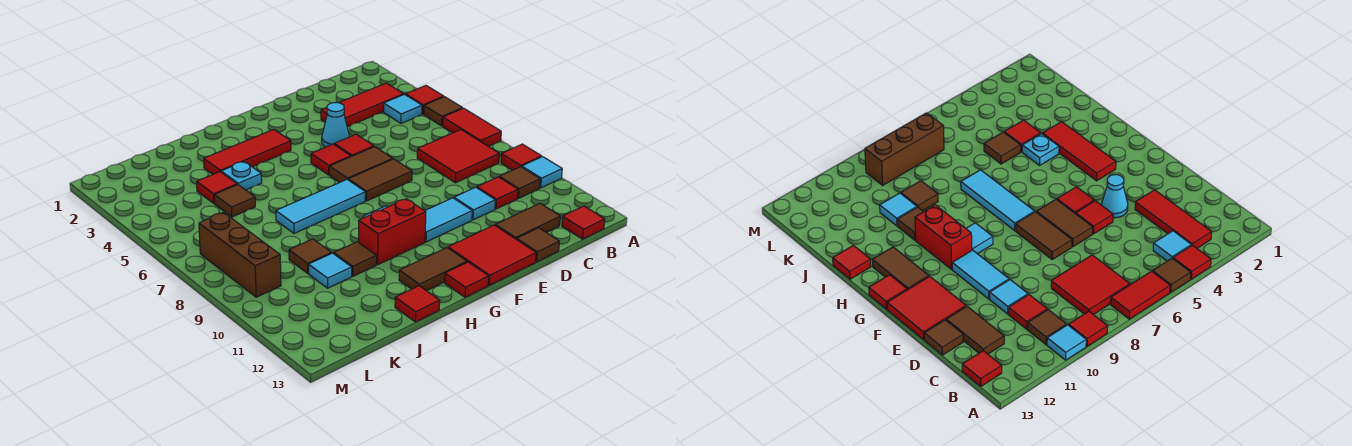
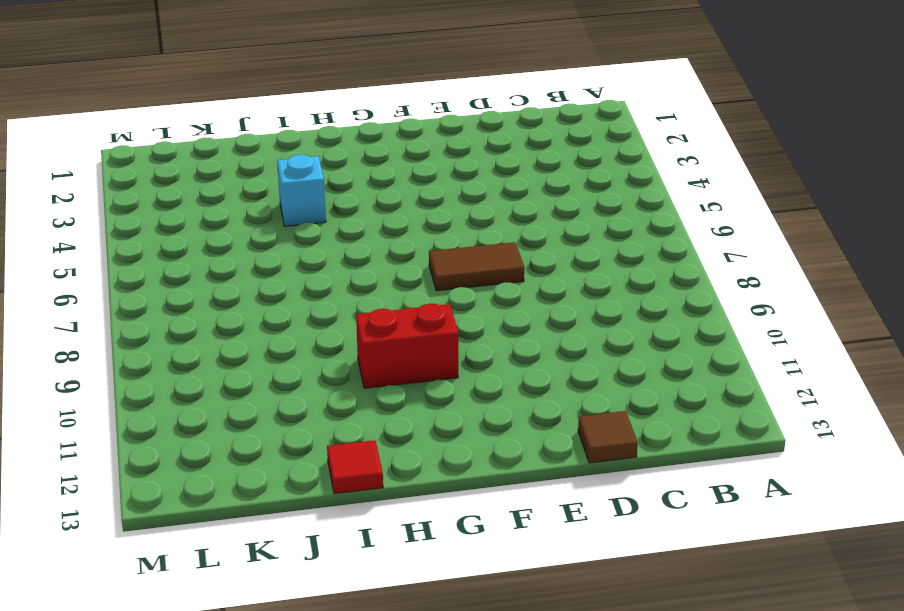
cyan brick I4 level 1 -> cyan plate I4 level 1
none -> red tile A4 level 1
none -> brown tile A5 level 1
none -> red tile A6:A7 level 1
none -> red tile A9 level 1

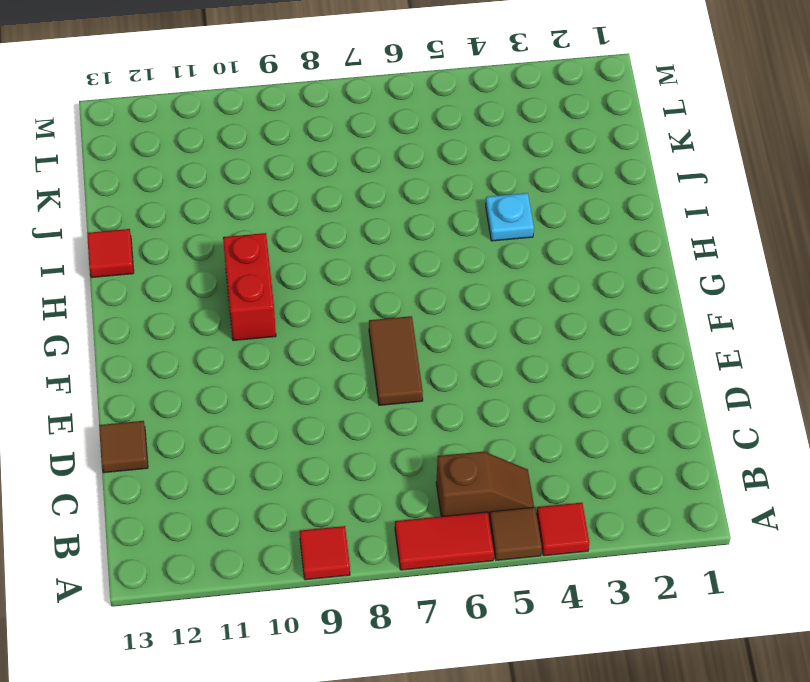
brown slope B5:B6 level 1 top 6 -> none
none -> cyan tile A10 level 1
none -> red tile B3:D3 level 1
none -> cyan tile B4 level 1
none -> red tile B7:C8 level 1

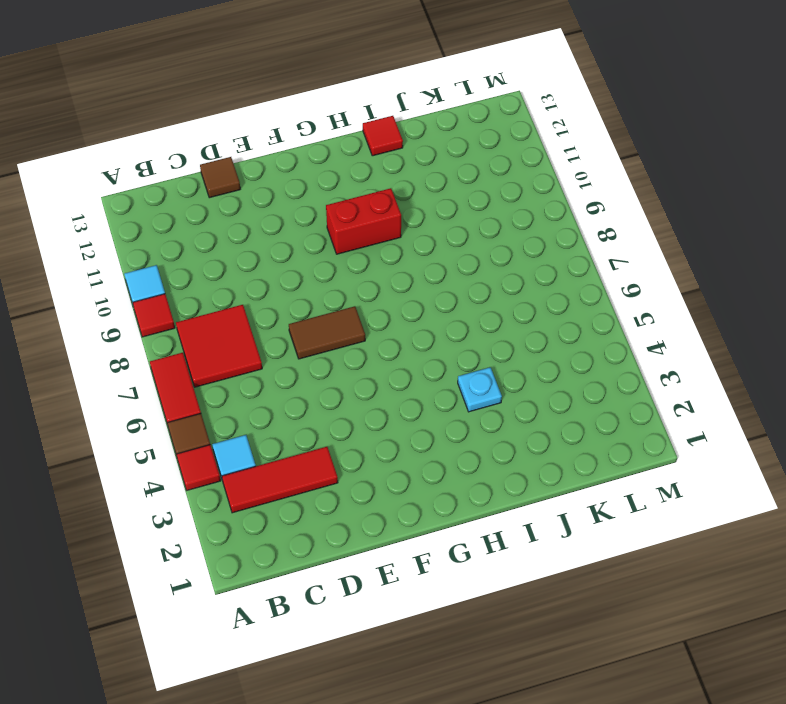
none -> brown tile B10 level 1
none -> red tile B13 level 1
none -> red tile C10 level 1
none -> brown tile C12:D12 level 1

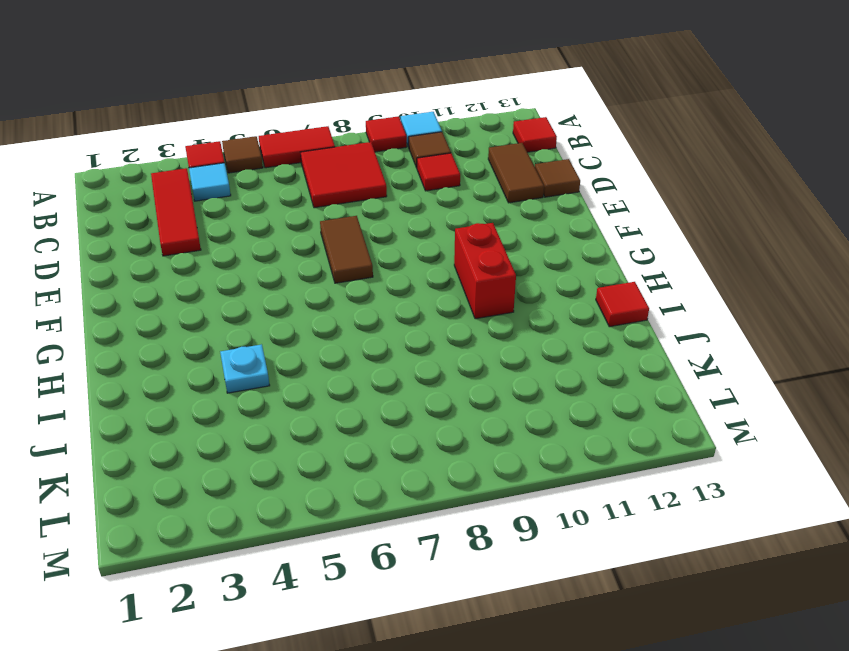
none -> cyan tile D10 level 1
none -> cyan cone E4 level 1
none -> red tile E5 level 1
none -> brown tile E6:F6 level 1

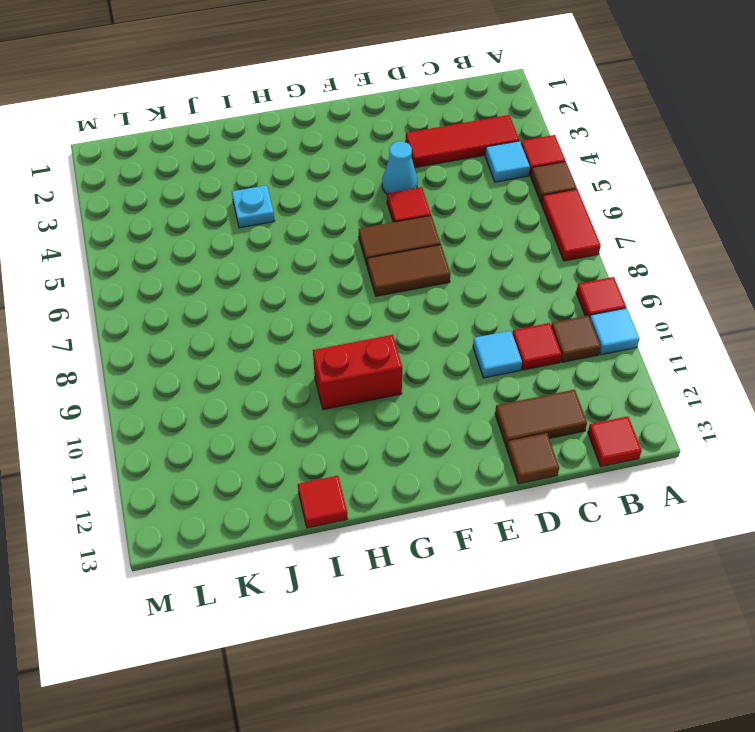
none -> red tile B7:C8 level 1
none -> cyan tile E10:F10 level 1
none -> red tile E12:F13 level 1
none -> red tile F5 level 1

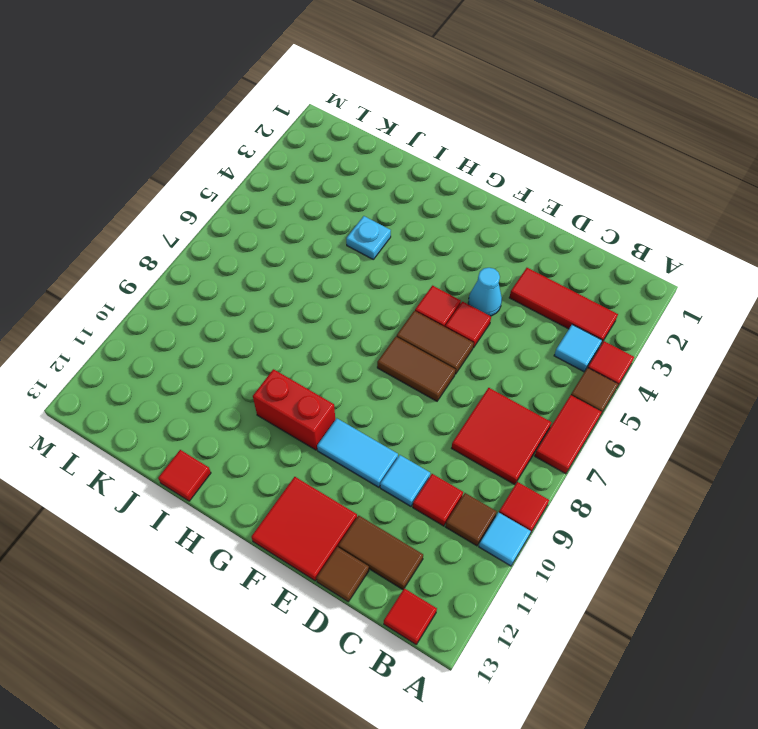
none -> red tile G3:I3 level 1
none -> cyan tile G7:I7 level 1
none -> cyan tile G9 level 1
none -> brown tile G12:H12 level 1

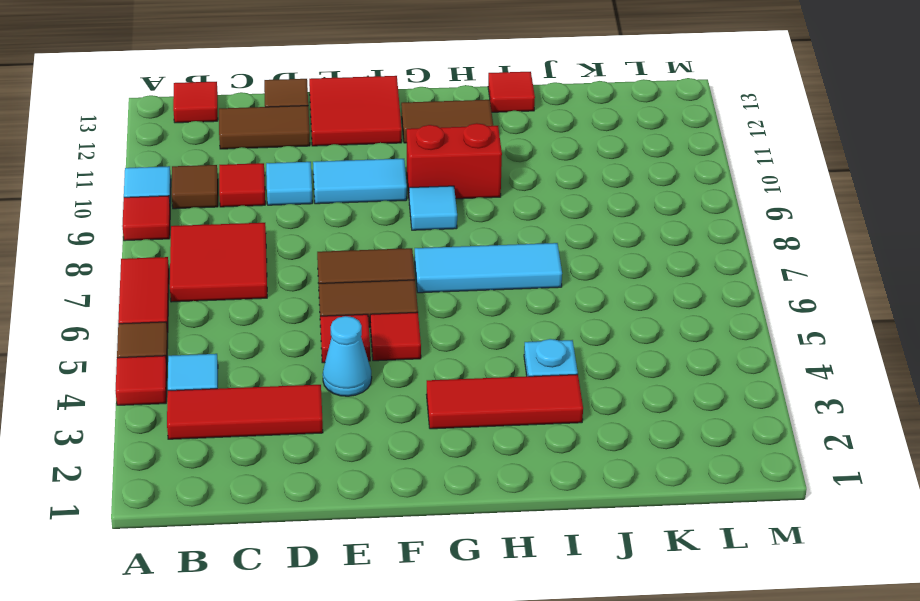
none -> red tile G13 level 1
none -> brown tile I10 level 1
none -> red tile J4 level 1
none -> brown tile J5 level 1

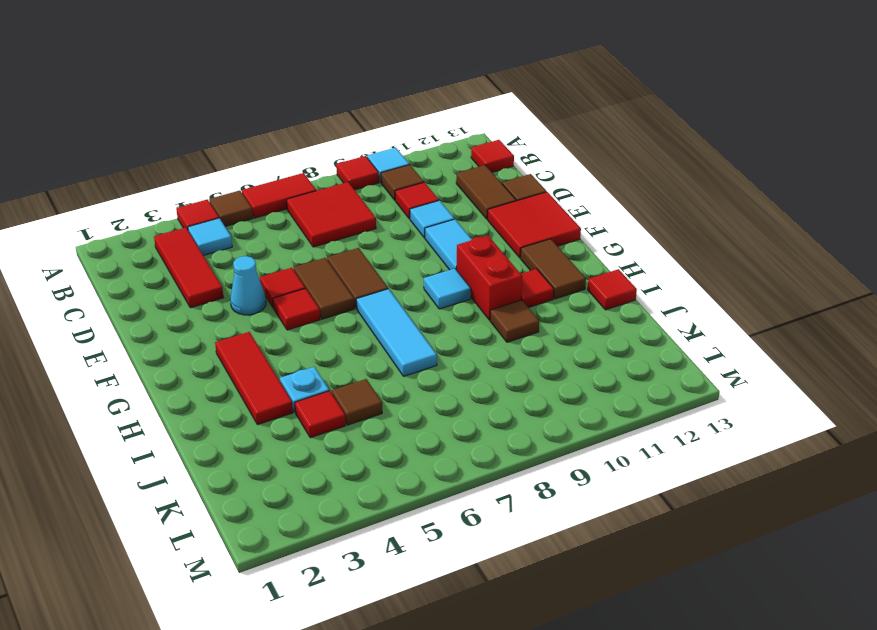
red tile H11 level 1 -> red tile G13 level 1
none -> brown tile J9 level 1
none -> cyan tile J10 level 1
none -> brown brick L7:L9 level 1

